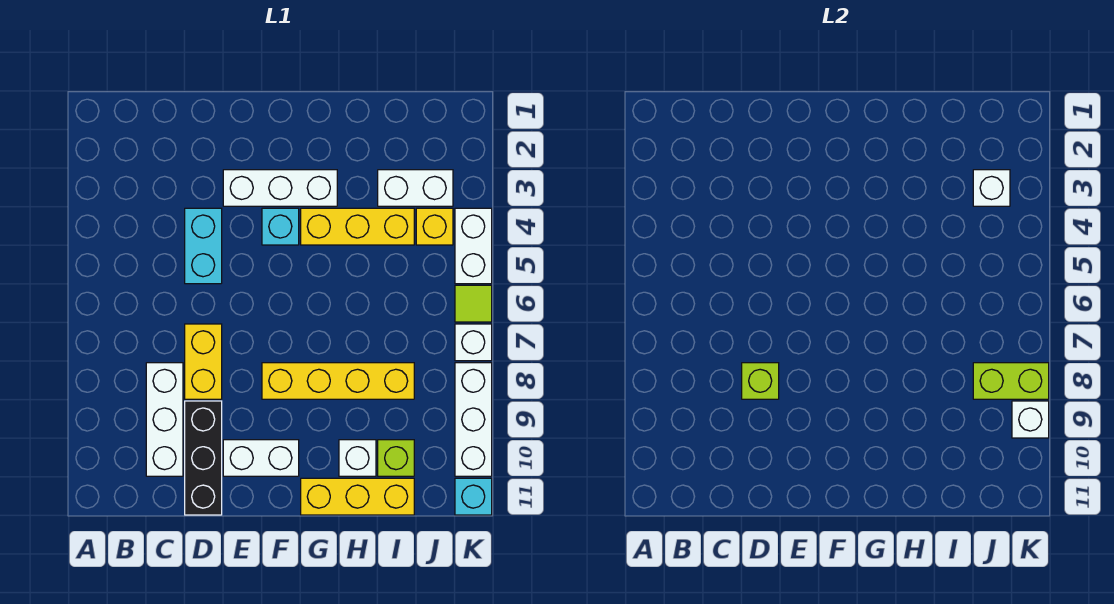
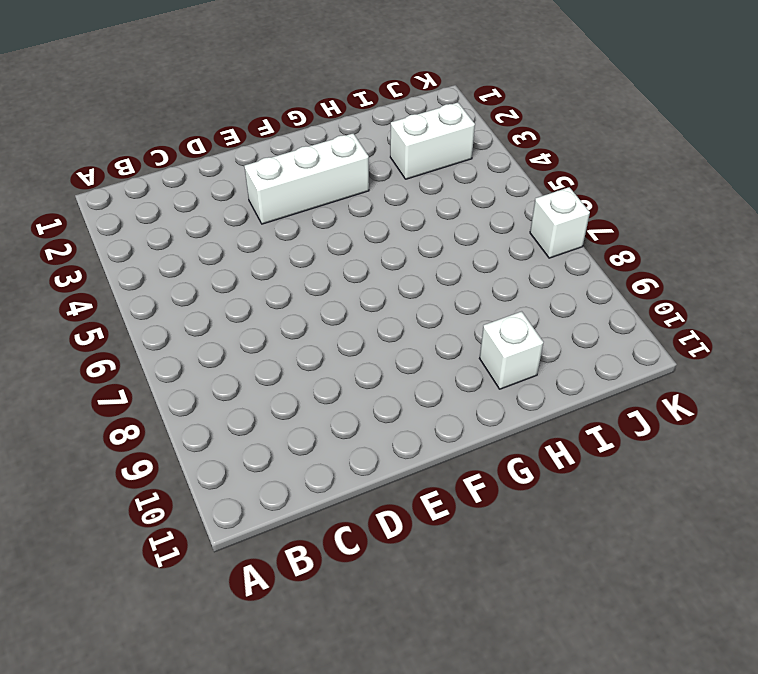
none -> white brick C8:C10 level 1
none -> cyan brick D4:D5 level 1
none -> yellow brick D7:D8 level 1

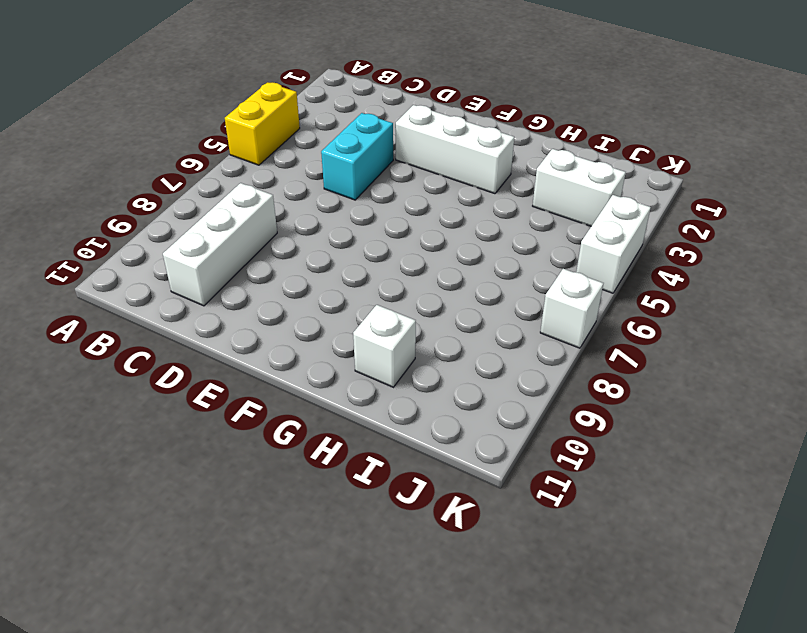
yellow brick A4:A5 level 1 -> yellow brick D7:D8 level 1
none -> black brick D9:D11 level 1
none -> white brick E10:F10 level 1
none -> cyan brick F4 level 1

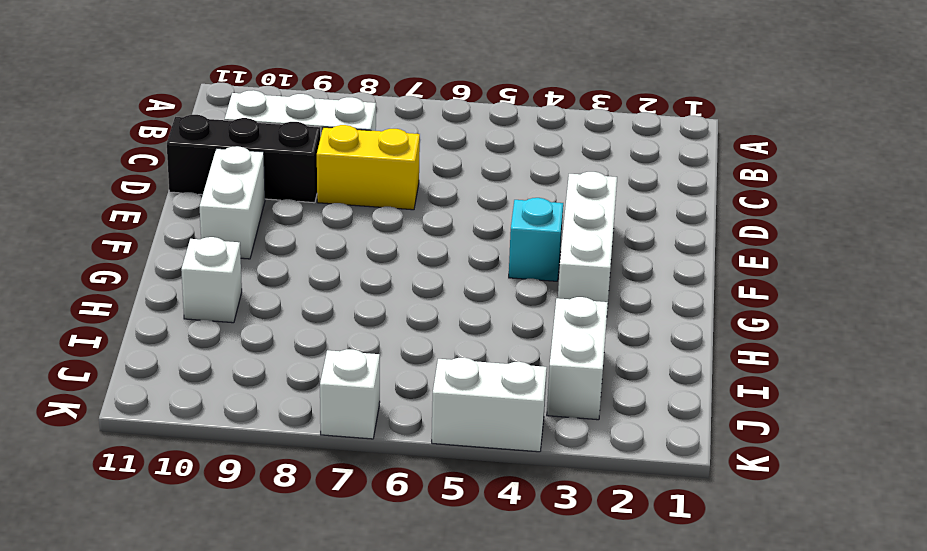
none -> cyan brick D4:D5 level 1
none -> yellow brick F8:I8 level 1
none -> yellow brick G4:I4 level 1

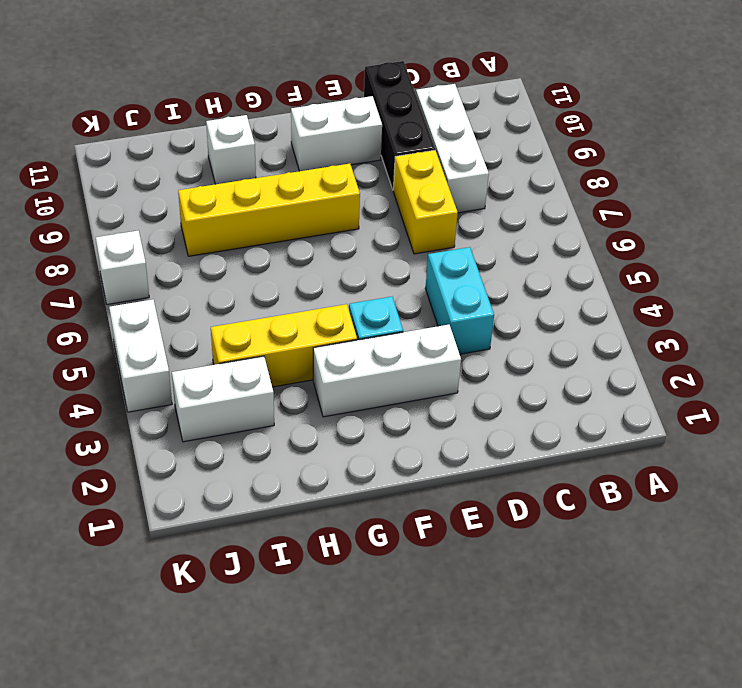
none -> yellow brick G11:I11 level 1
none -> lime brick I10 level 1
none -> yellow brick J4 level 1

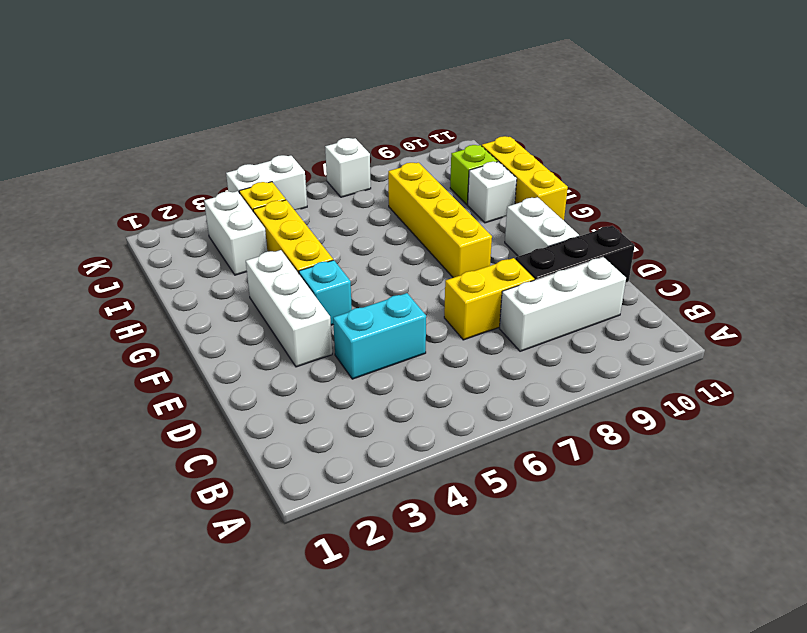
none -> lime tile K6 level 1
none -> white brick K8:K10 level 1
none -> cyan brick K11 level 1

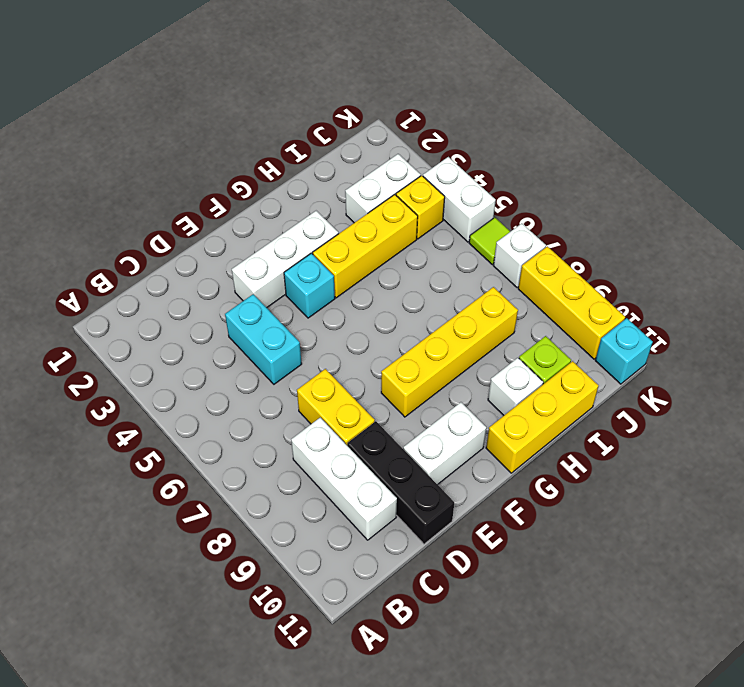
yellow brick K8:K10 level 1 -> white brick K8:K10 level 1
none -> lime brick D8 level 2
none -> white brick J3 level 2
none -> lime brick J8:K8 level 2

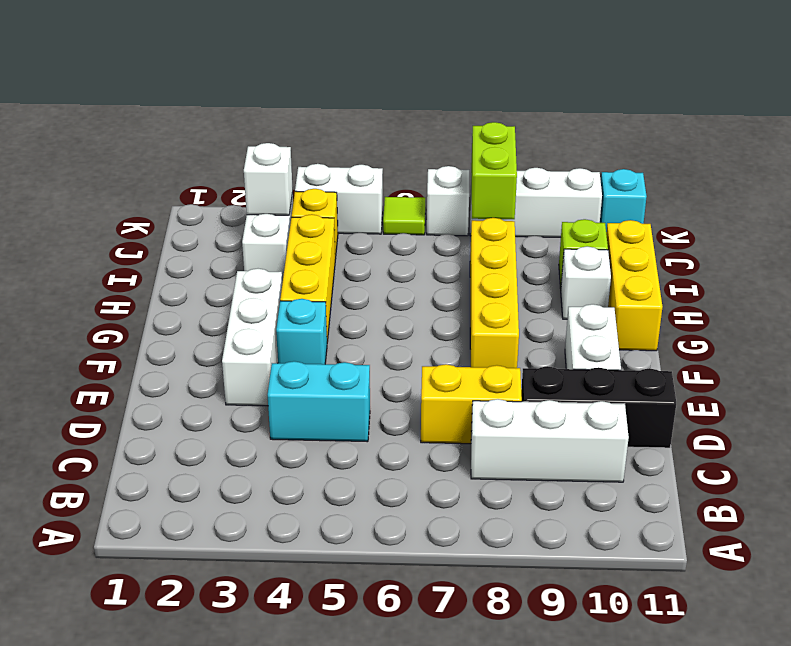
none -> lime brick D8 level 2
none -> white brick K9 level 2

